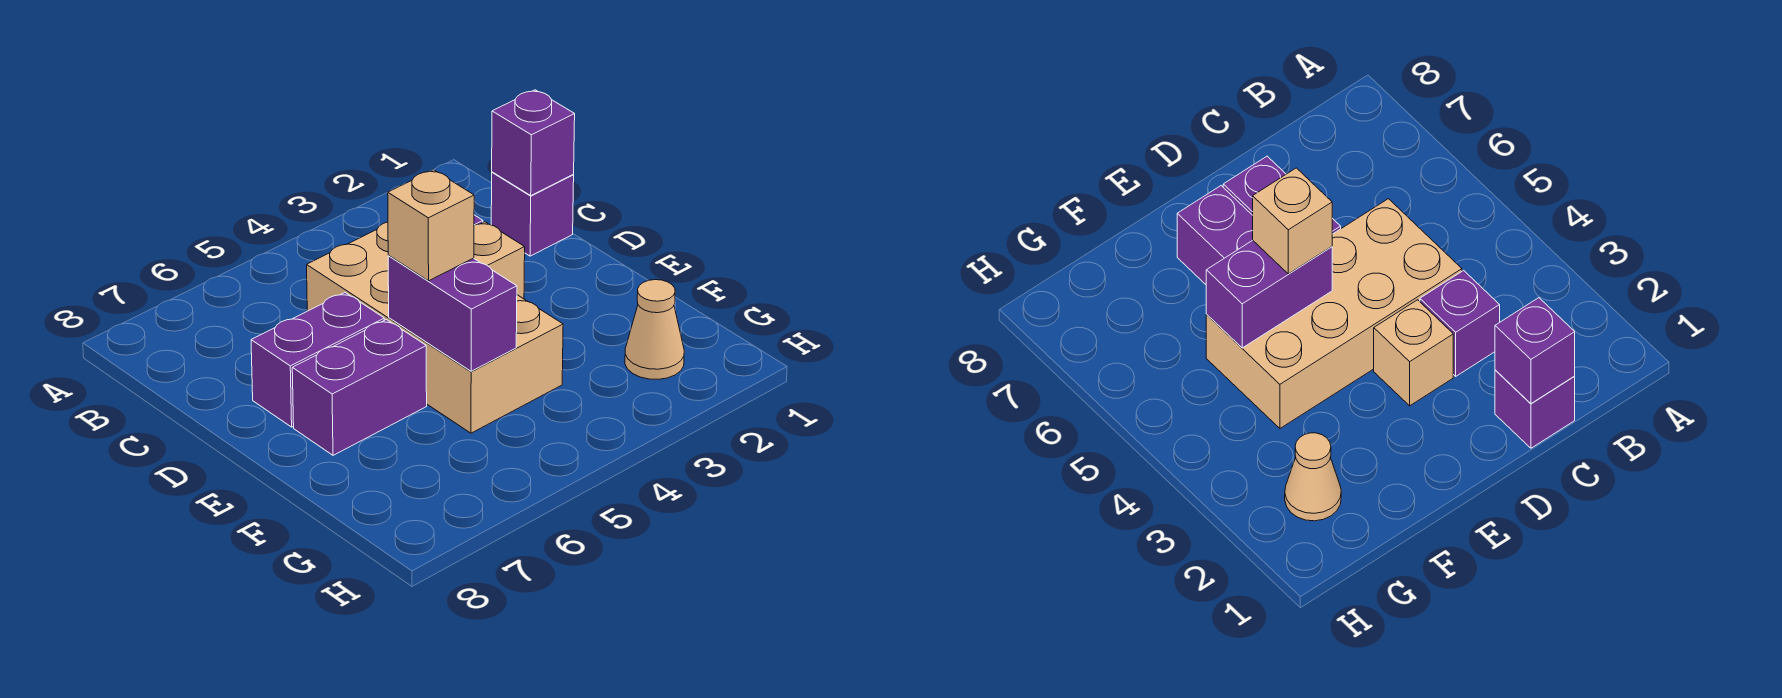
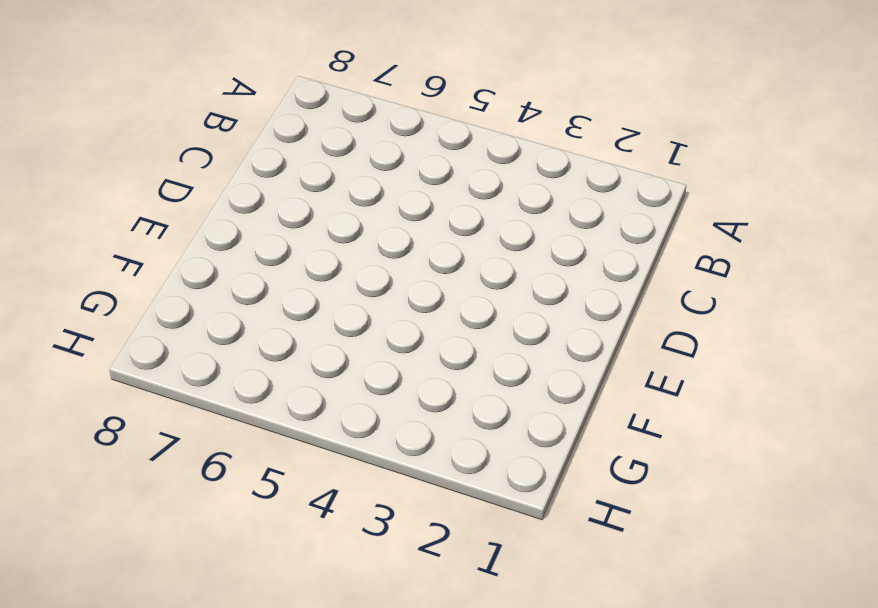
none -> purple brick C1 level 1
none -> purple brick C3 level 1

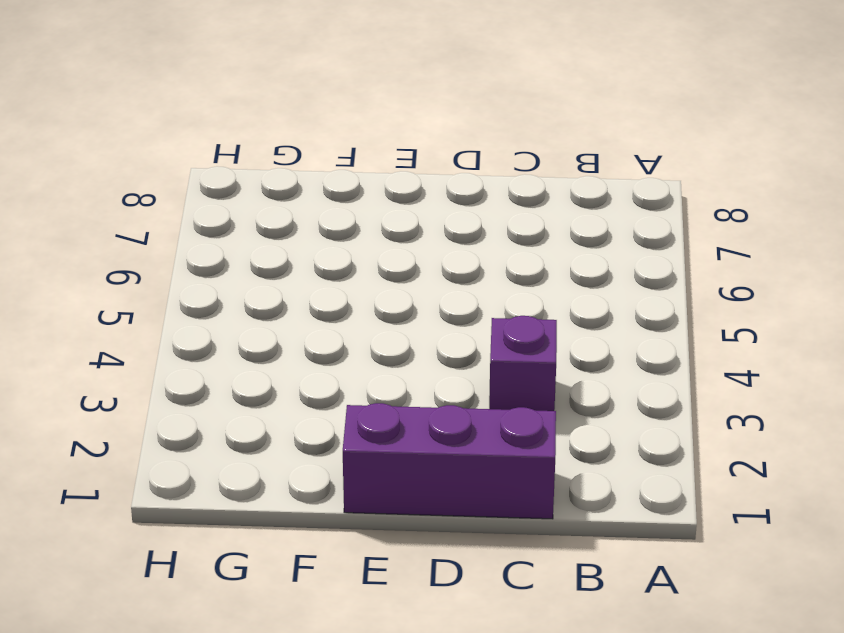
purple brick C1:E1 level 1 -> purple brick C1 level 1
none -> tan brick C4:F5 level 1
none -> tan brick D3 level 1

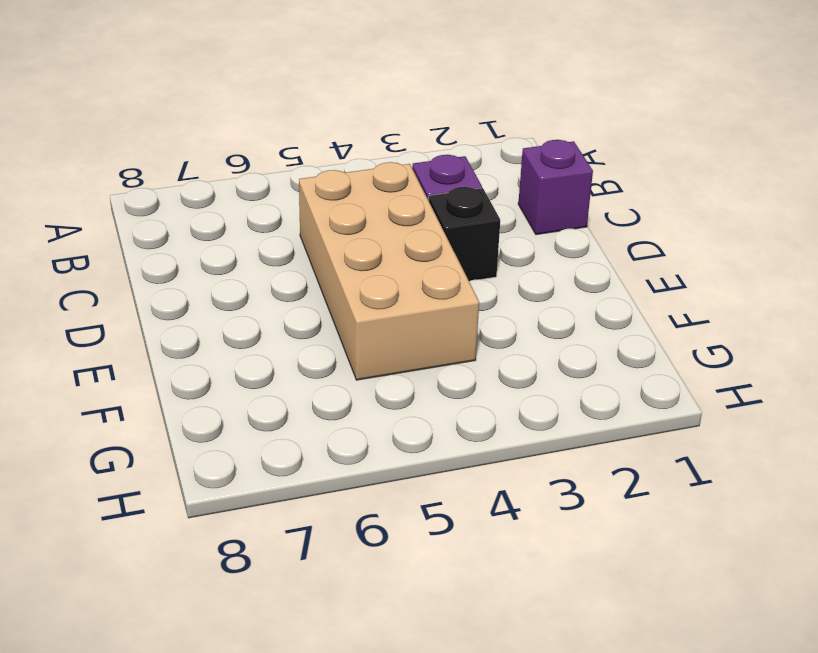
black brick D3 level 1 -> tan brick D3 level 1
none -> purple brick D6:D7 level 1
none -> purple brick E6:E7 level 1

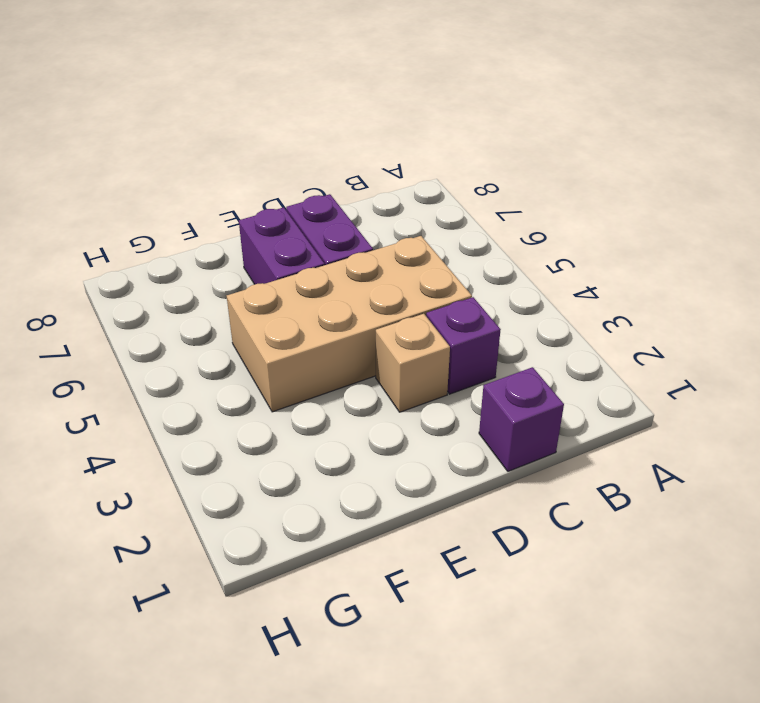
none -> tan cone G2 level 1
none -> purple brick C1 level 2

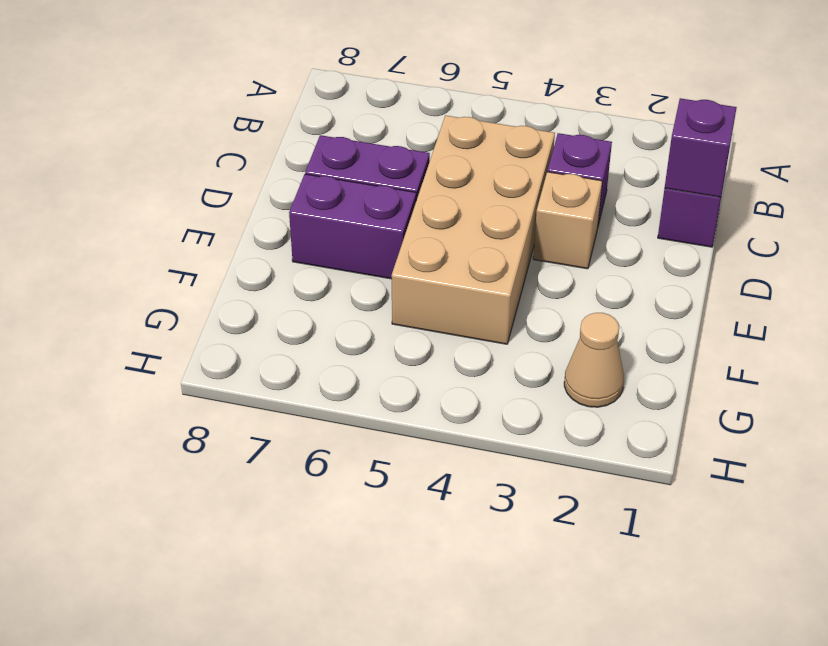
none -> purple brick E5:F5 level 2
none -> tan brick E5 level 3

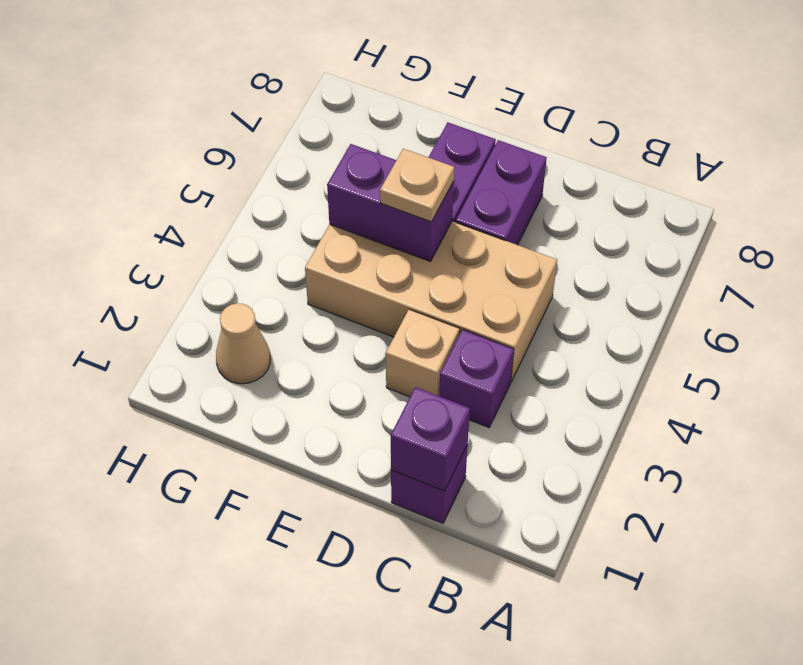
tan plate E5 level 3 -> tan brick E5 level 3

